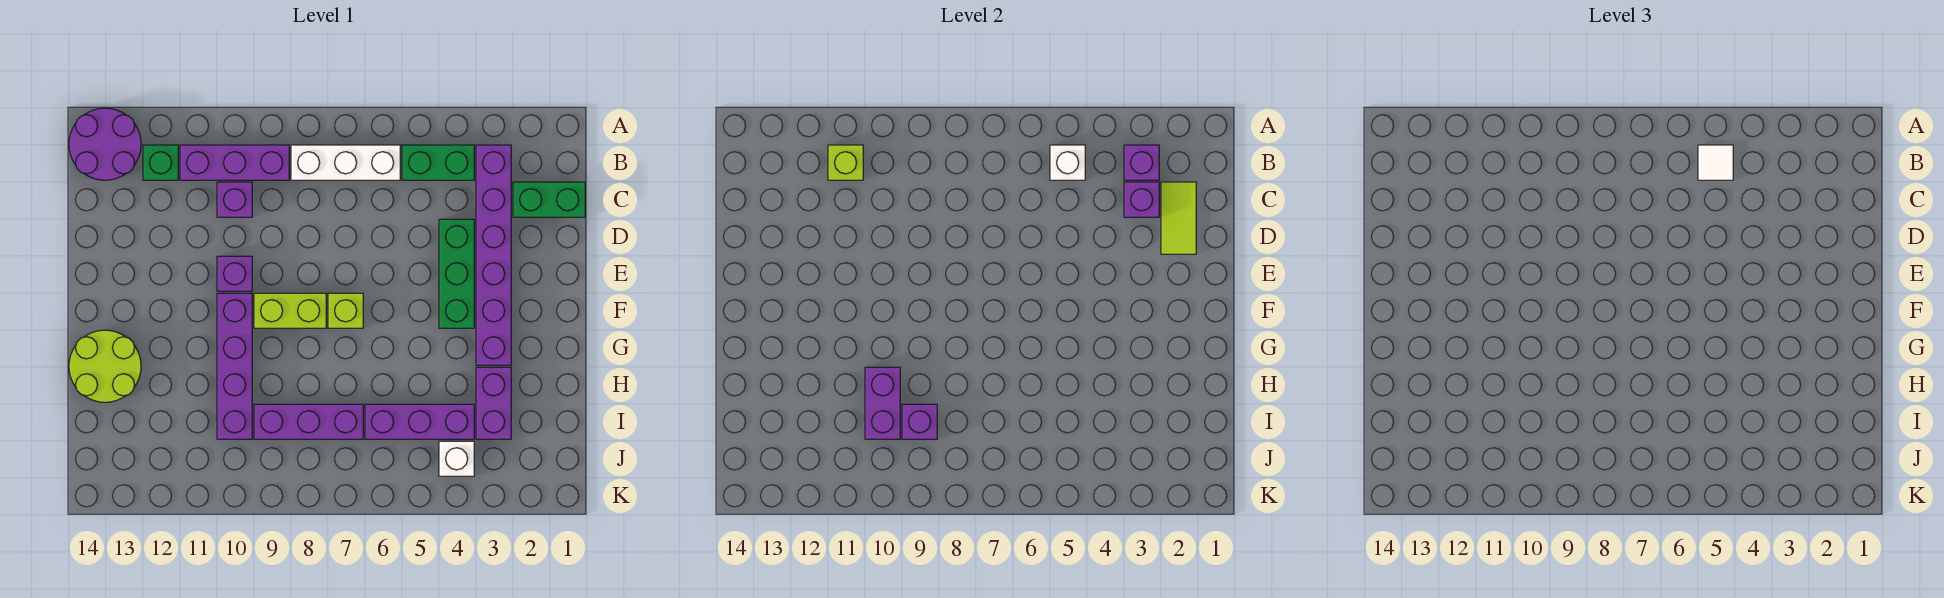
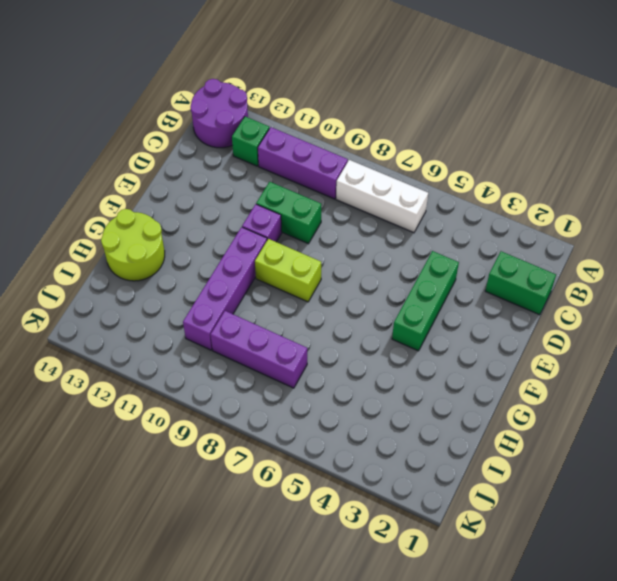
green brick D9:D10 level 1 -> green brick B4:B5 level 1
none -> purple brick B3:G3 level 1
none -> purple brick C10 level 1
none -> lime brick F7 level 1

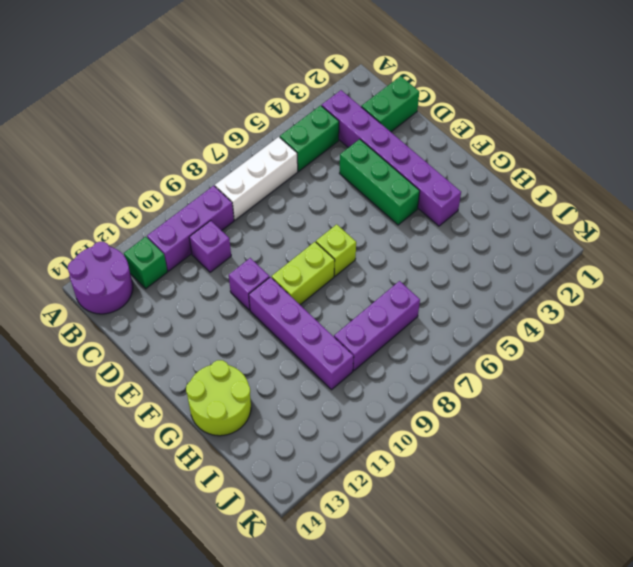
none -> purple brick H3:I3 level 1
none -> purple brick I4:I6 level 1
none -> white brick J4 level 1

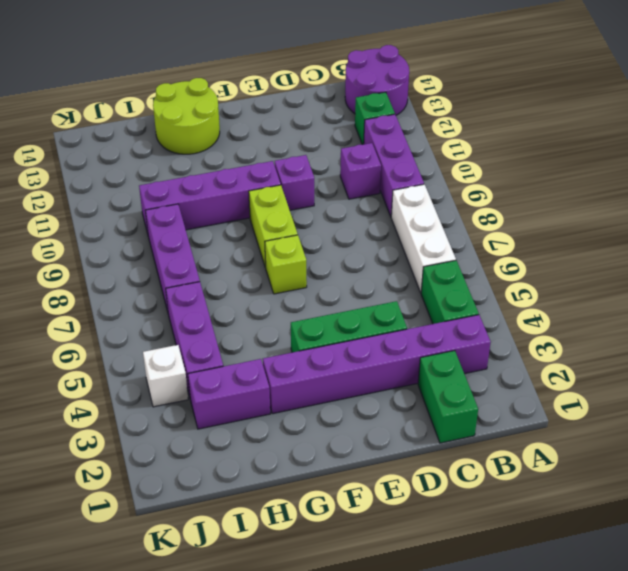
none -> purple brick B3 level 2
none -> white brick B5 level 2
none -> lime brick B11 level 2

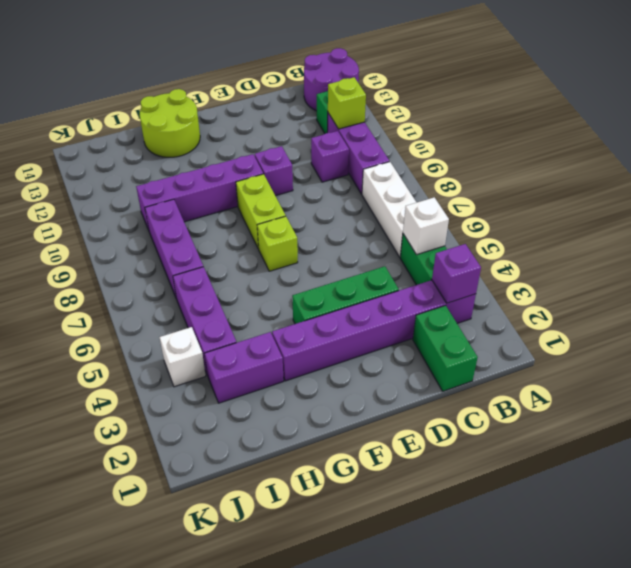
none -> lime tile C2:D2 level 2
none -> purple brick C3 level 2
none -> purple brick H10:I10 level 2

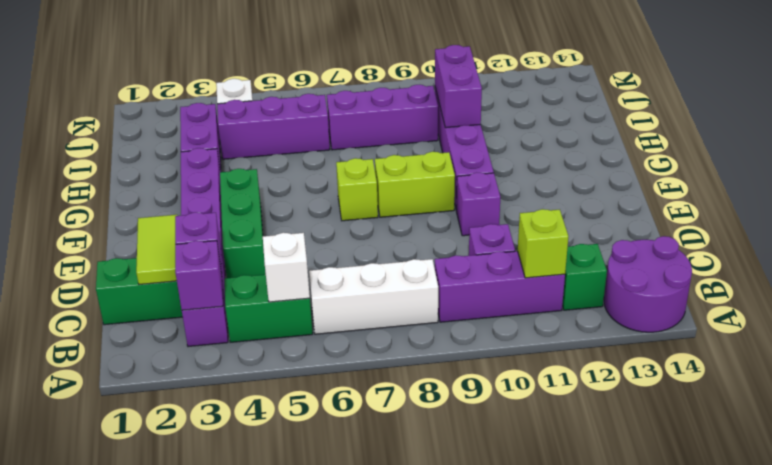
none -> lime round brick G13:H14 level 1
none -> purple brick I9 level 2
none -> white tile B5 level 3

